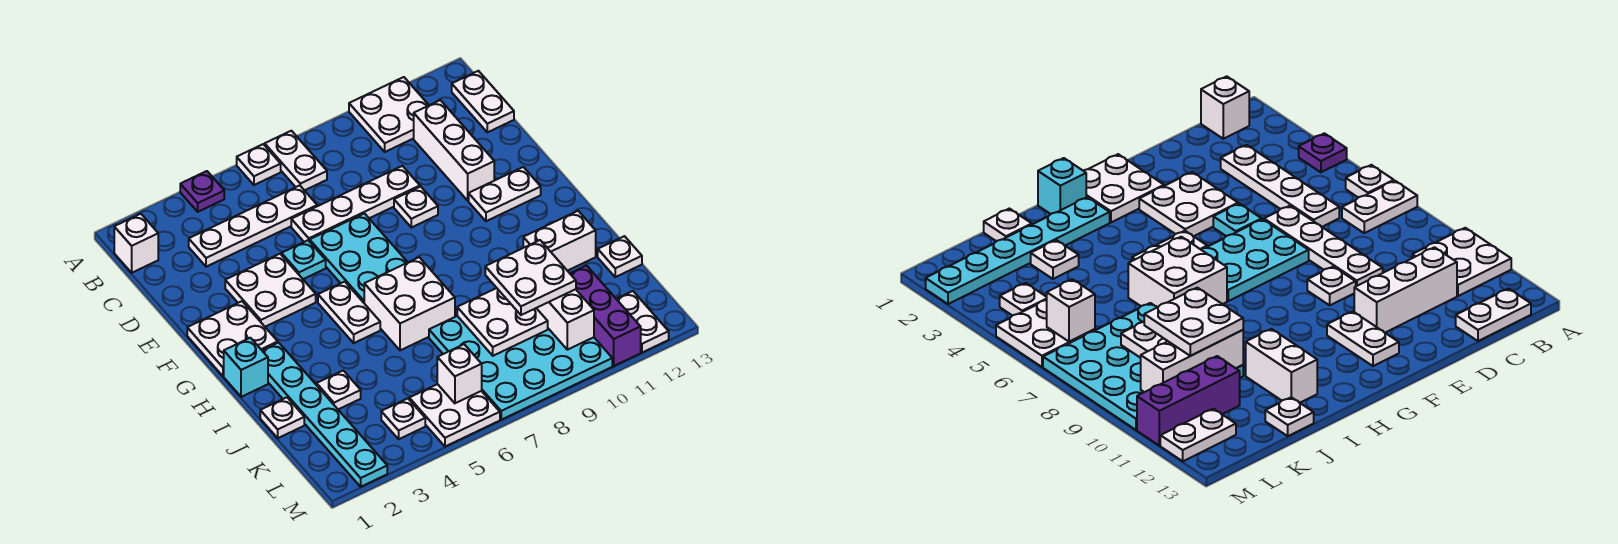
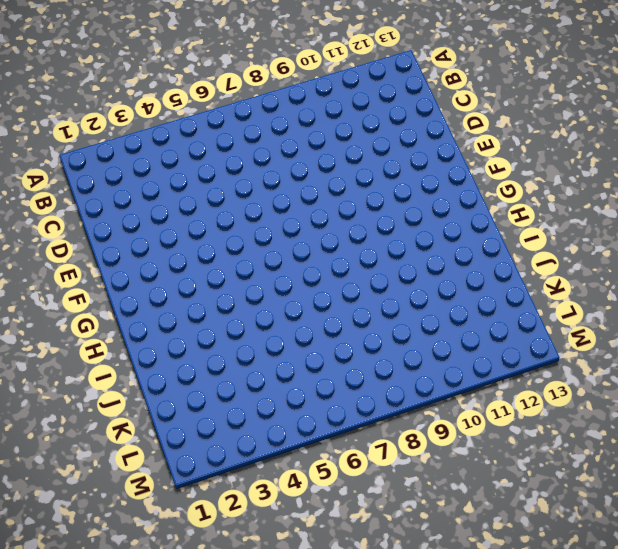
none -> purple plate A4 level 1
none -> white plate A6 level 1
none -> white plate A7:B7 level 1
none -> white plate A10:B11 level 1

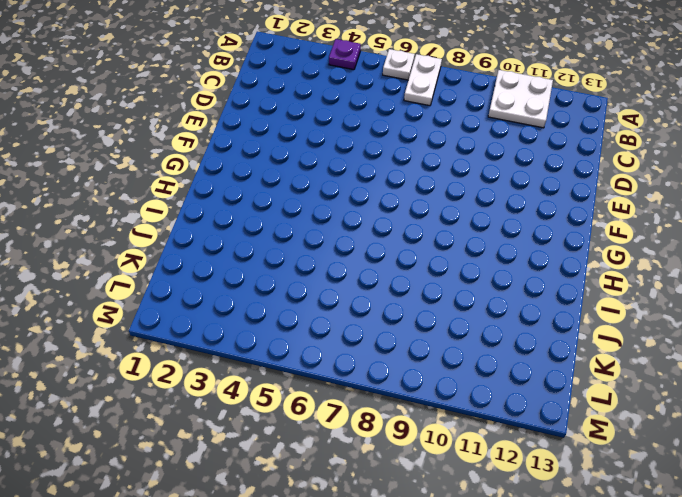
none -> white brick B1 level 1
none -> white plate B13:C13 level 1
none -> white plate C3:C6 level 1
none -> white brick C11:E11 level 1

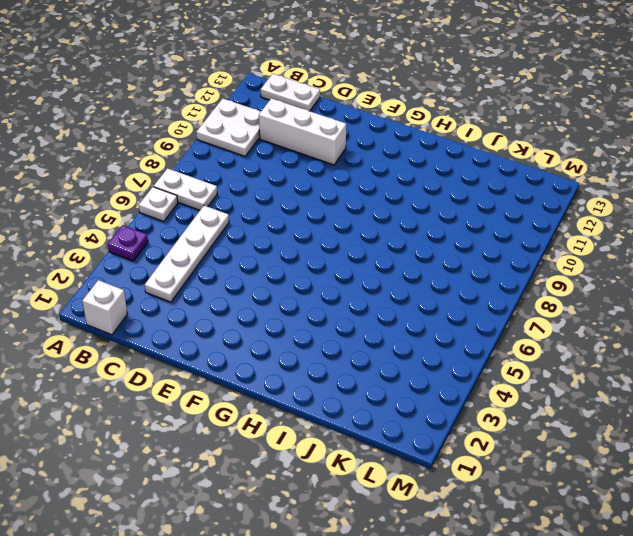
none -> white plate D6:D9 level 1
none -> white plate E3:F4 level 1
none -> cyan plate E5 level 1
none -> cyan plate E6:G7 level 1

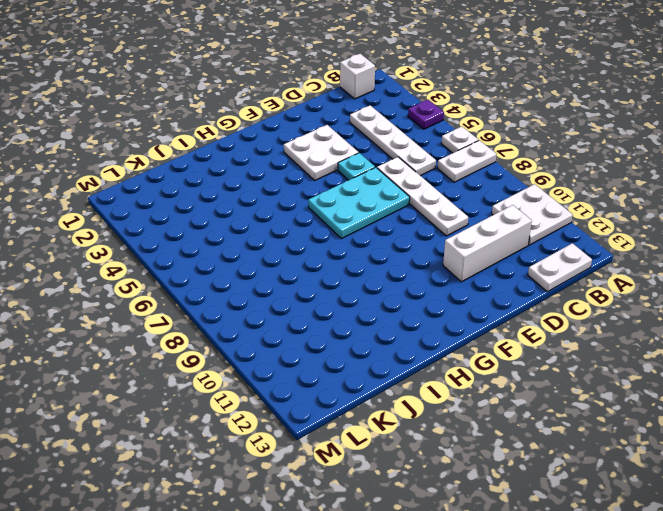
none -> white plate E9 level 1
none -> white plate F1:G2 level 1
none -> white plate F11:F12 level 1
none -> white plate G5:H5 level 1

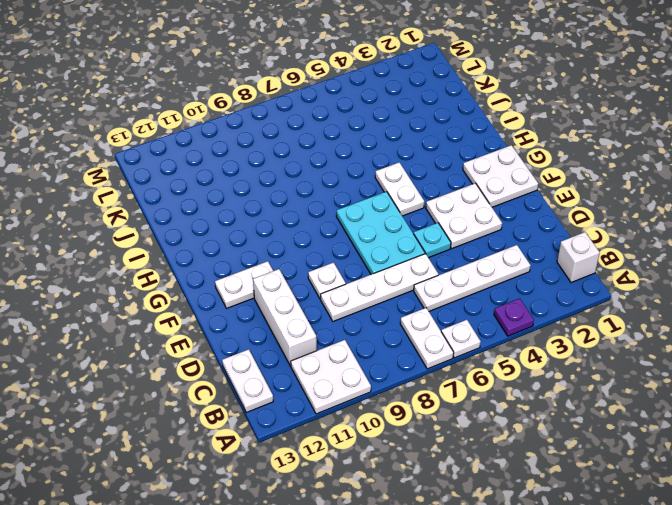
none -> cyan brick H1 level 1
none -> cyan plate H2:M2 level 1
none -> white brick H6:I7 level 1
none -> white brick I11:I12 level 1

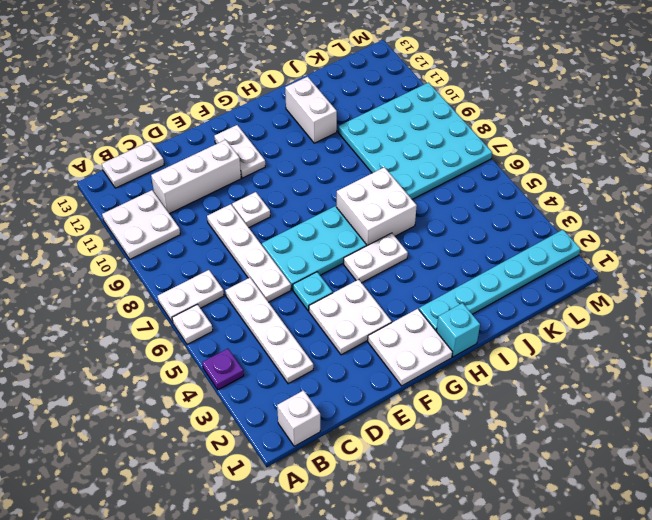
none -> white plate J1 level 1
none -> white plate J3 level 1
none -> white plate J13 level 1
none -> purple brick K11:M11 level 1

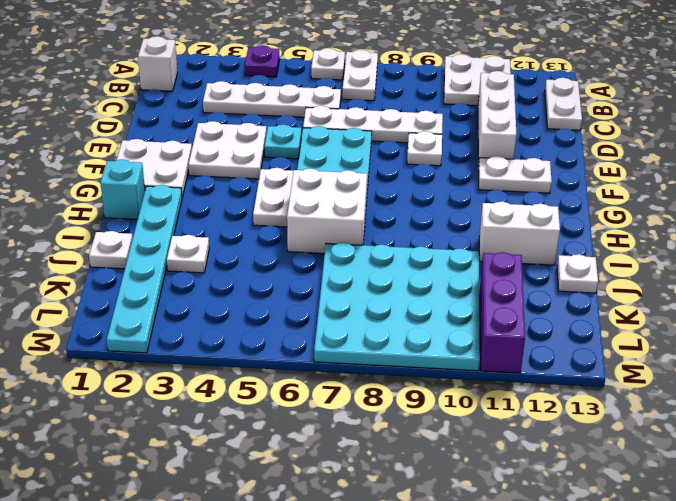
none -> white plate L4 level 1
none -> white plate L5:M6 level 1
none -> white plate L12:M12 level 1
none -> white plate J8:K9 level 2

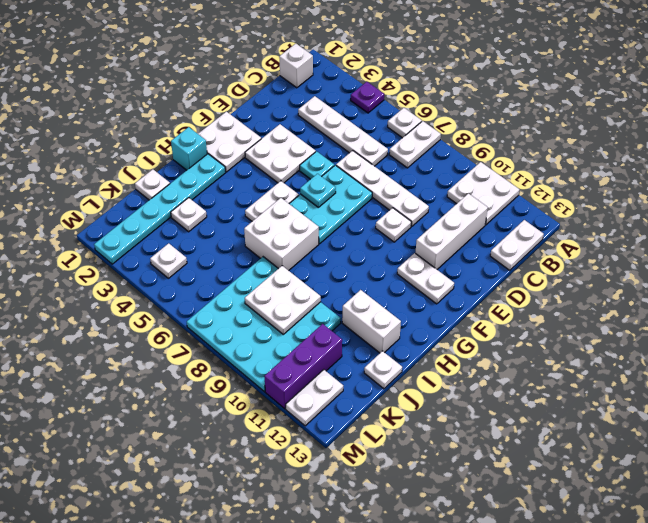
cyan plate F6 level 2 -> none
none -> white plate L5:M6 level 1
none -> white brick J10:L10 level 2
none -> white brick L6 level 2
none -> white plate J9:K10 level 3

